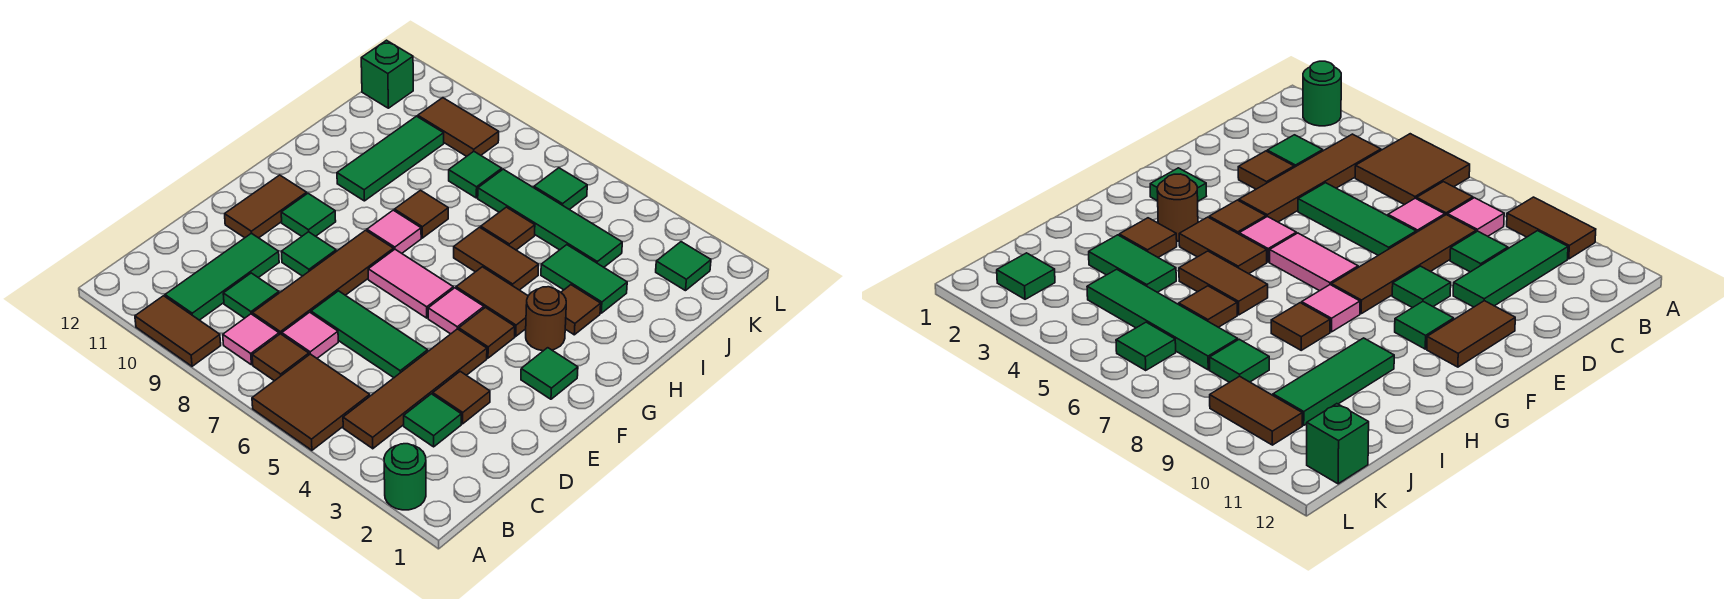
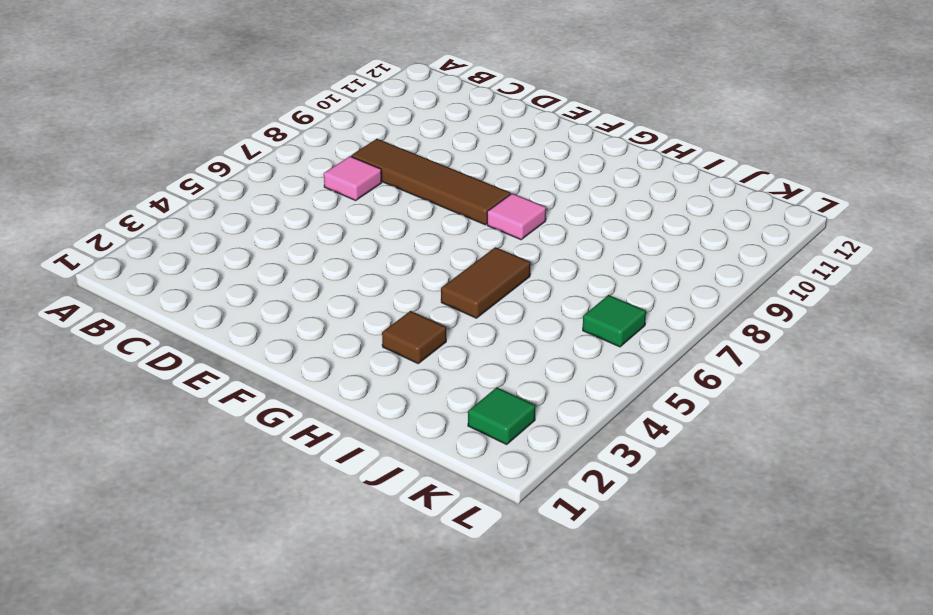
none -> green round brick A2 level 1
none -> brown tile A5:B6 level 1
none -> brown tile A9:A10 level 1
none -> brown tile B4:E4 level 1

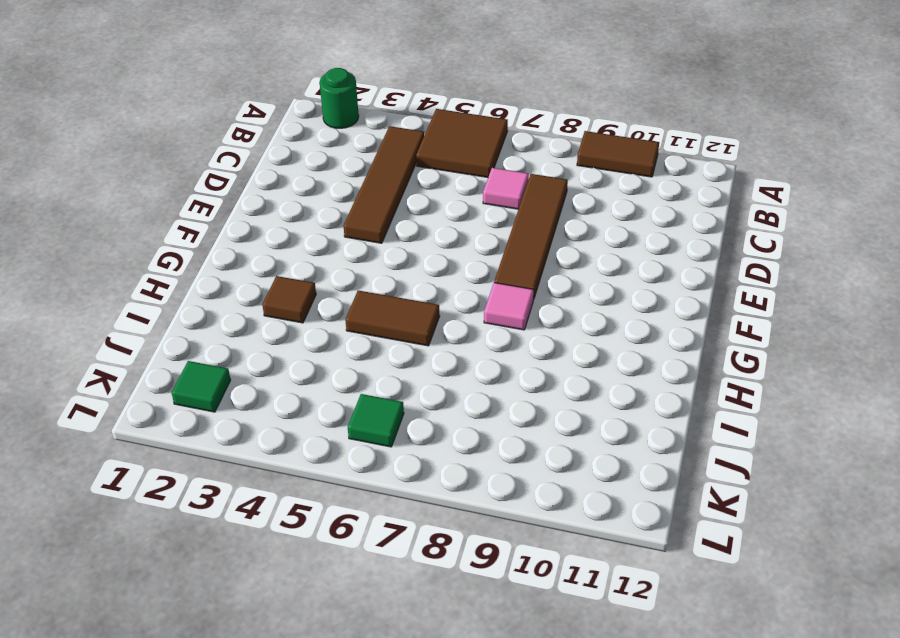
none -> brown tile B7 level 1
none -> pink tile B8 level 1
none -> green tile B10:D10 level 1
none -> green tile C3 level 1

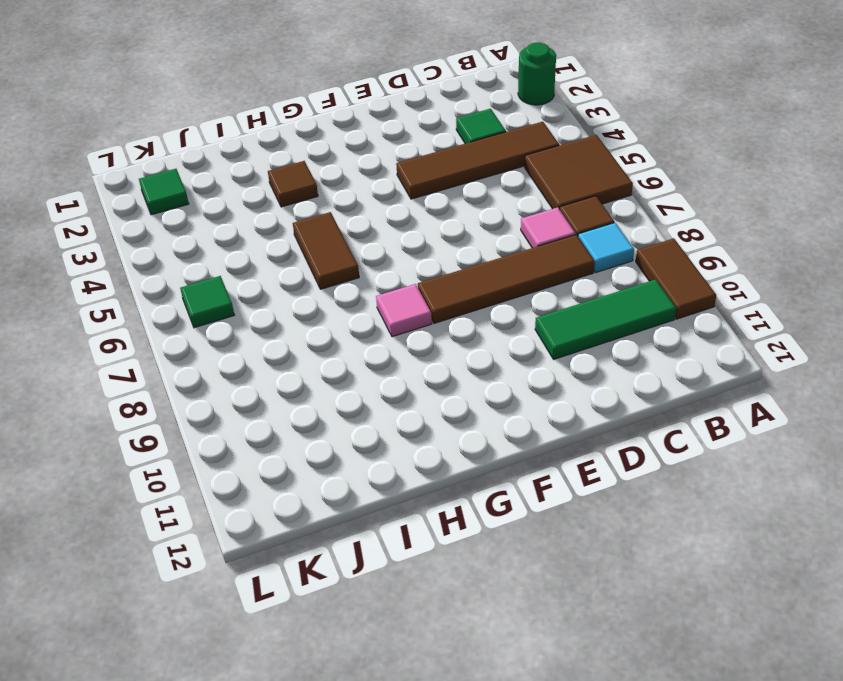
cyan tile B8 level 1 -> pink tile B8 level 1
none -> green tile C9 level 1
none -> brown tile D3 level 1
none -> green tile D5:D7 level 1
none -> green tile E9 level 1

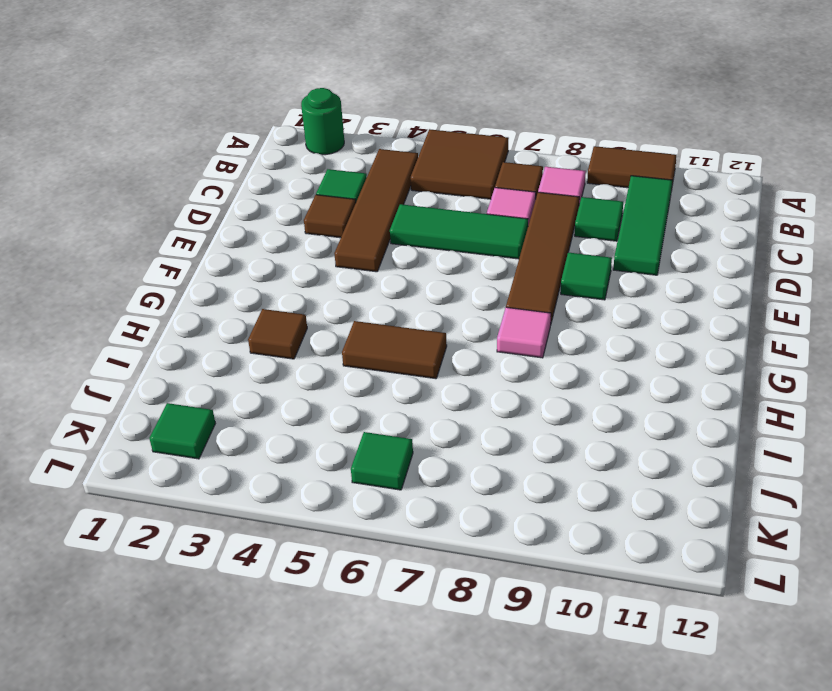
none -> brown tile E11:F11 level 1
none -> green tile F2 level 1
none -> brown tile F4 level 1
none -> pink tile F5 level 1

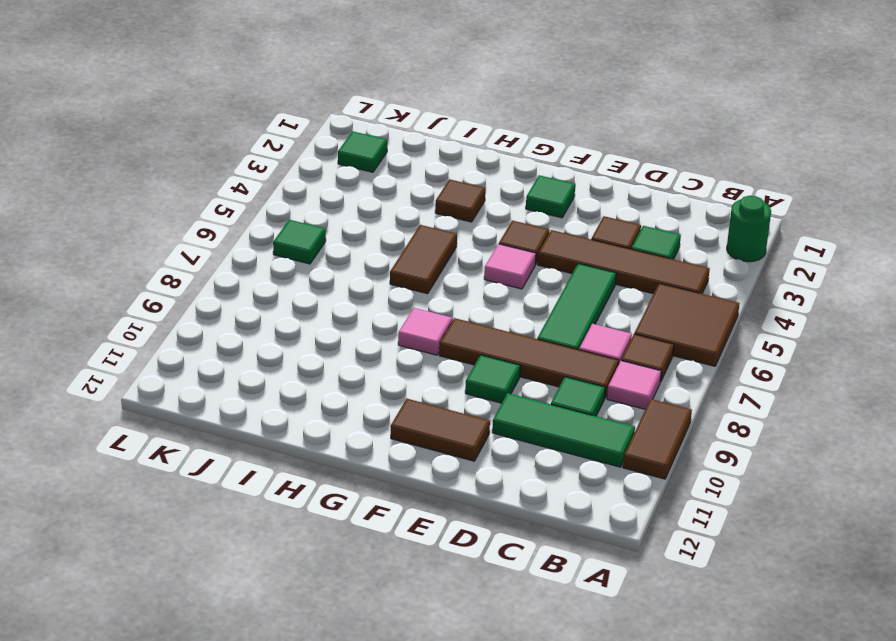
none -> pink tile F6:F7 level 1
none -> green tile F10 level 1
none -> brown round brick G3 level 1
none -> brown tile G4:G5 level 1

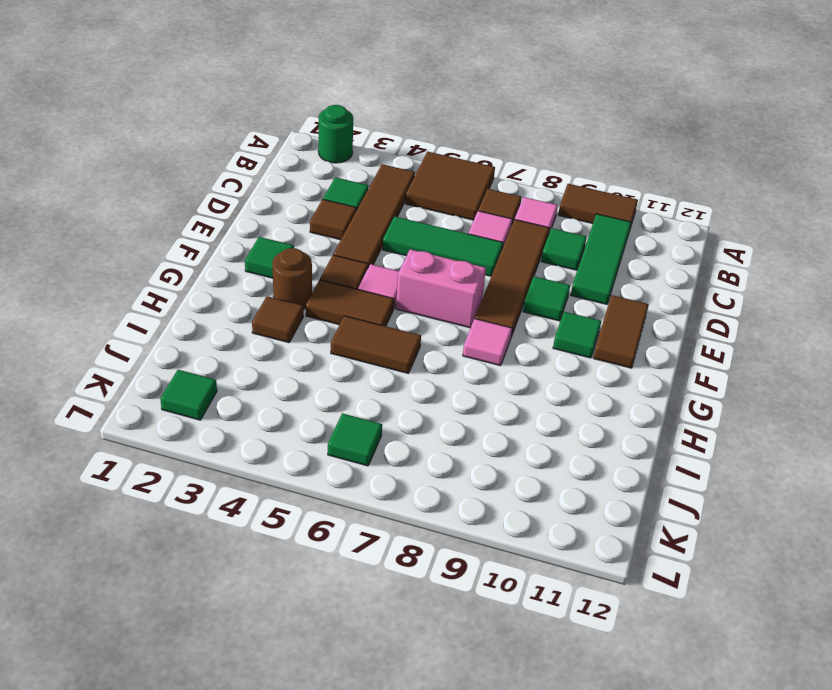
pink brick F6:F7 level 1 -> pink tile F6:F7 level 1
none -> brown tile H8 level 1
none -> green tile H10:J10 level 1
none -> green tile I3:I4 level 1
none -> brown tile I6 level 1

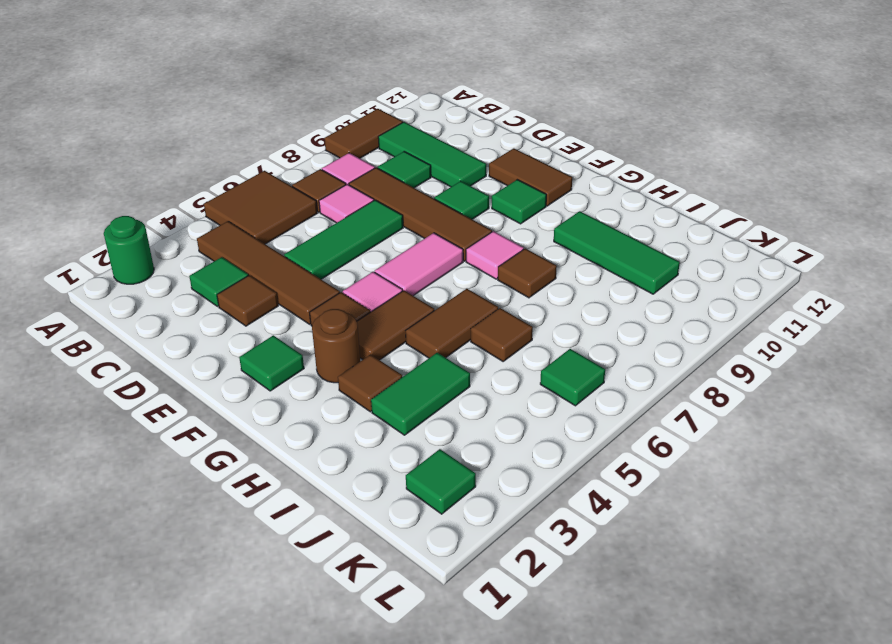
none -> green tile J4:J7 level 1
none -> green tile J8 level 1
none -> brown tile K9:K10 level 1
none -> green brick K12 level 1

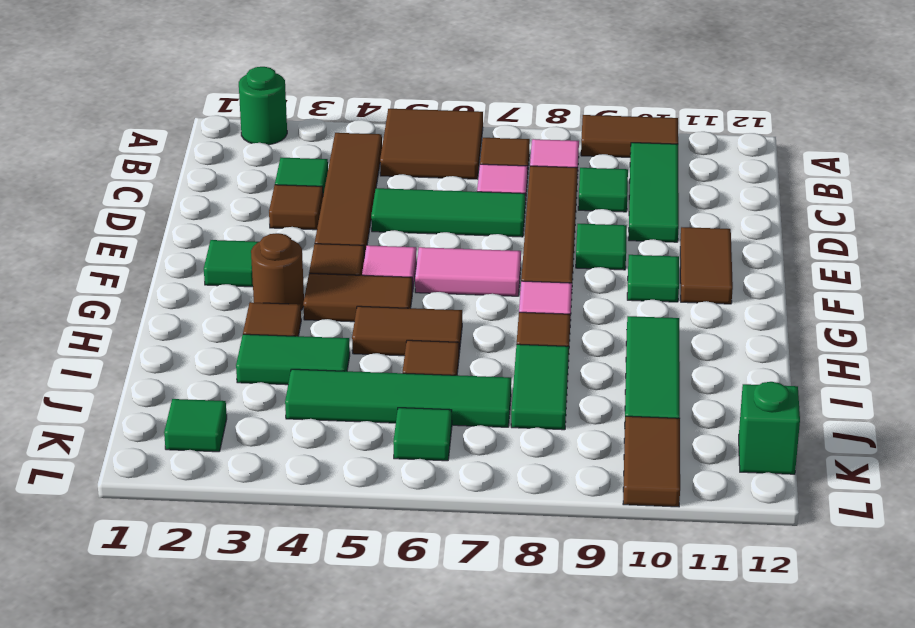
green tile I8:J8 level 1 -> green tile J8 level 1
brown tile K10:L10 level 1 -> brown tile K9:K10 level 1

